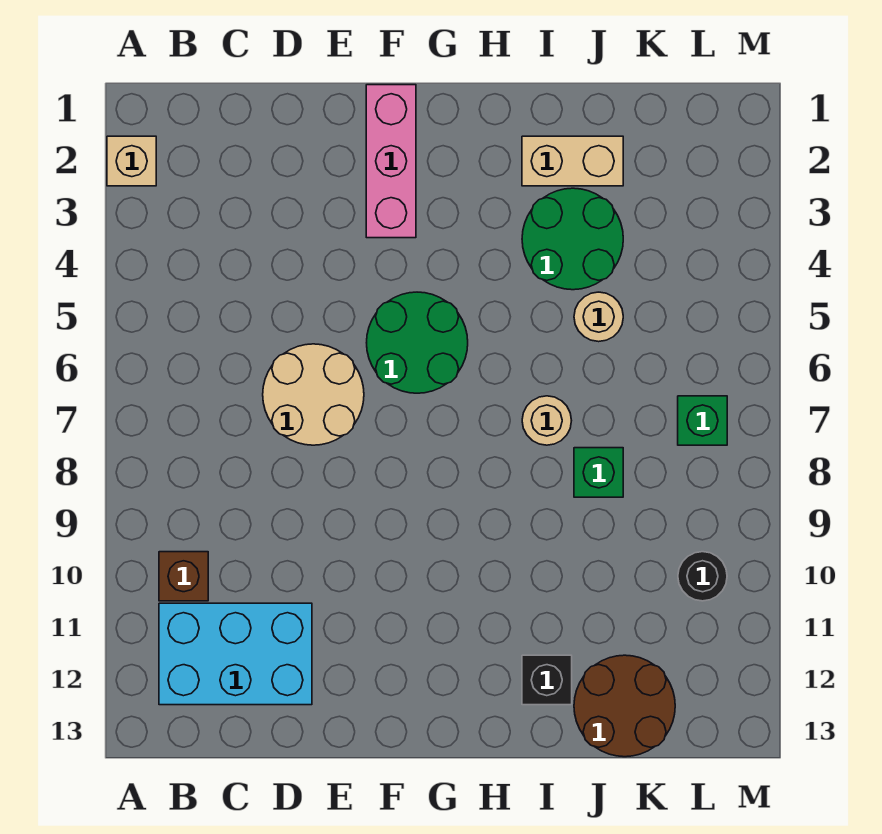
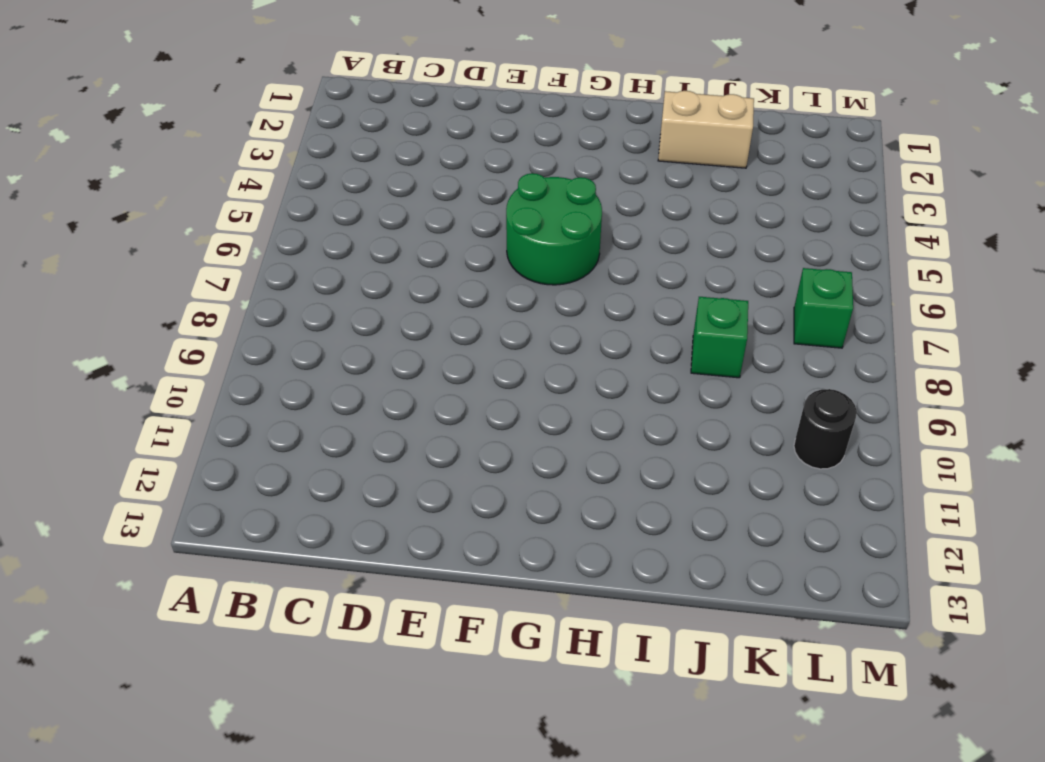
none -> tan brick A2 level 1
none -> brown brick B10 level 1
none -> cyan brick B11:D12 level 1

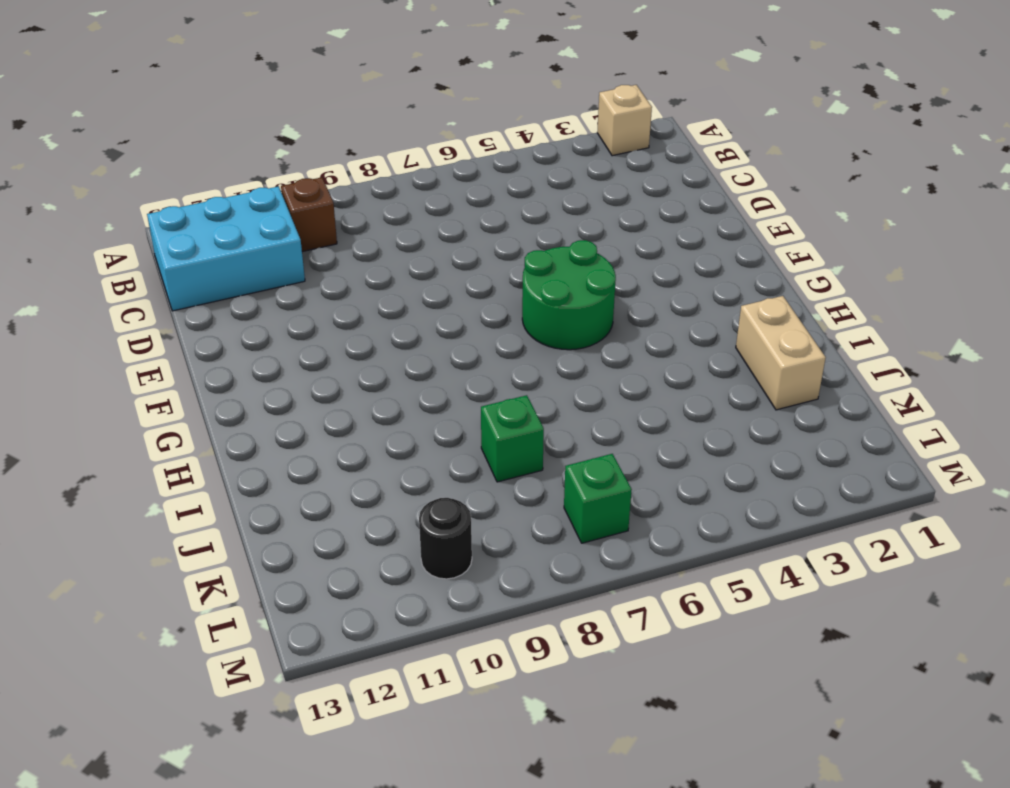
cyan brick B11:C13 level 1 -> cyan brick B11:D12 level 1
none -> tan round brick D6:E7 level 1
none -> pink brick F1:F3 level 1
none -> green round brick I3:J4 level 1

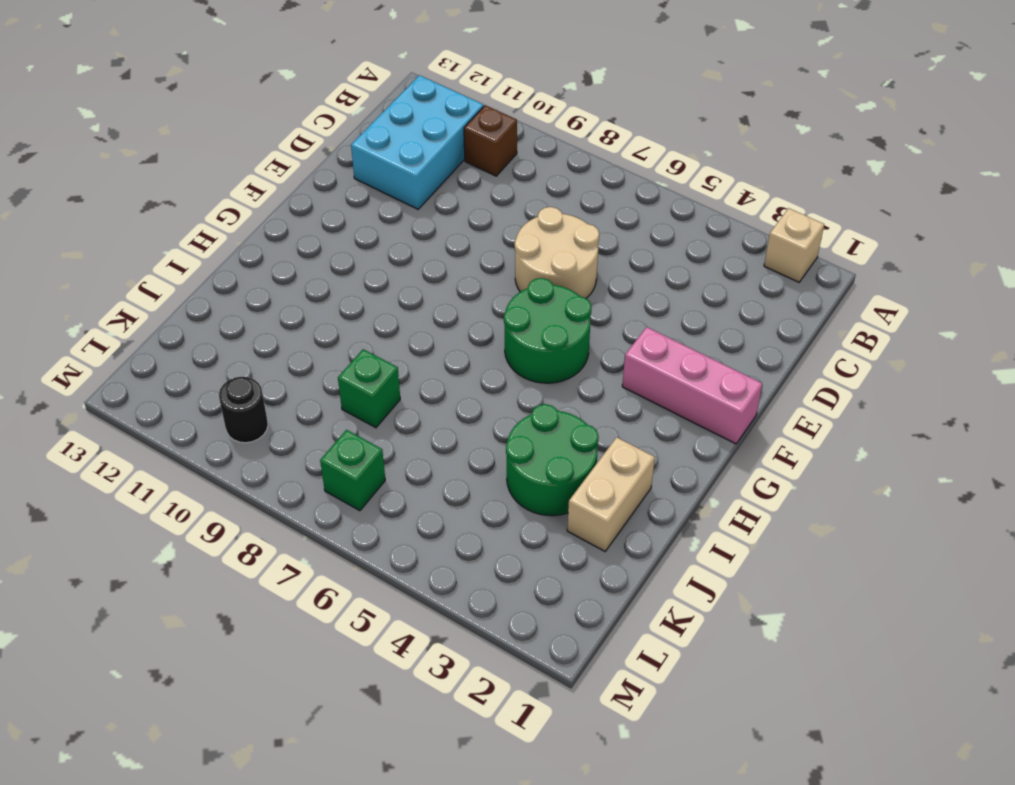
none -> tan round brick I7 level 1
none -> black brick I12 level 1
none -> tan round brick J5 level 1

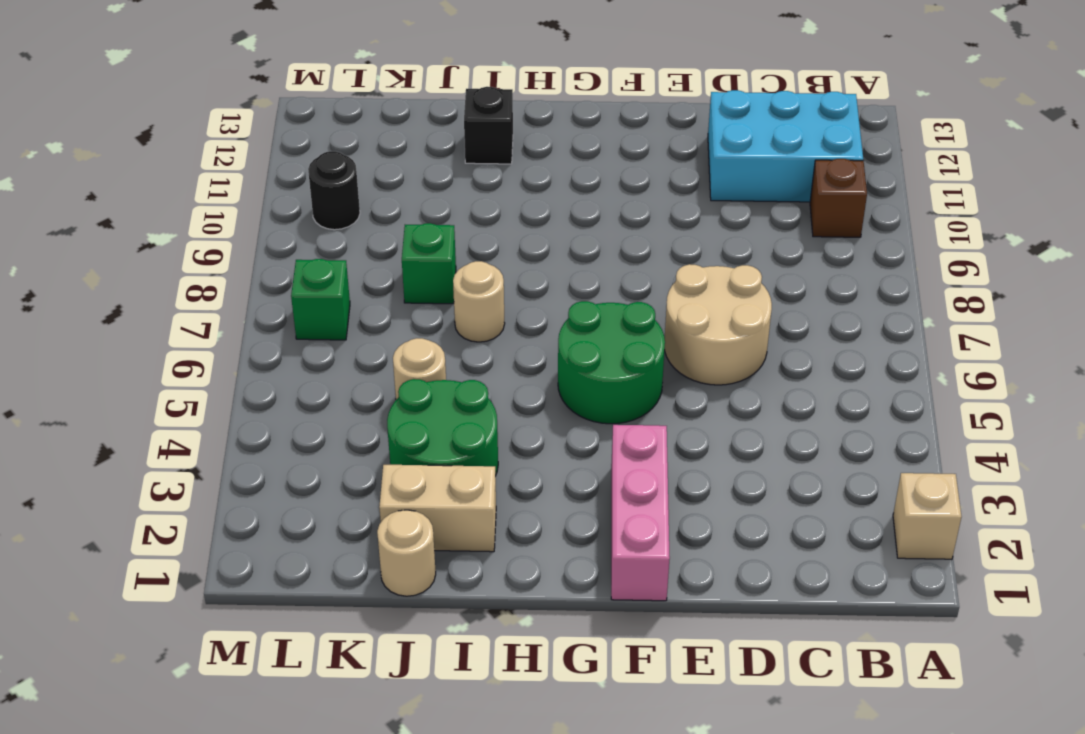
tan round brick J1 level 1 -> none
none -> brown round brick J12:K13 level 1

